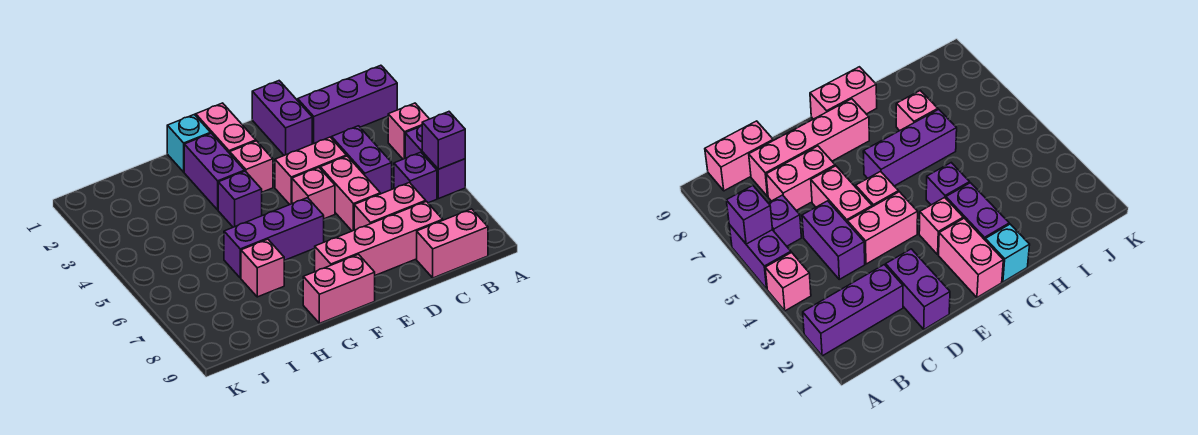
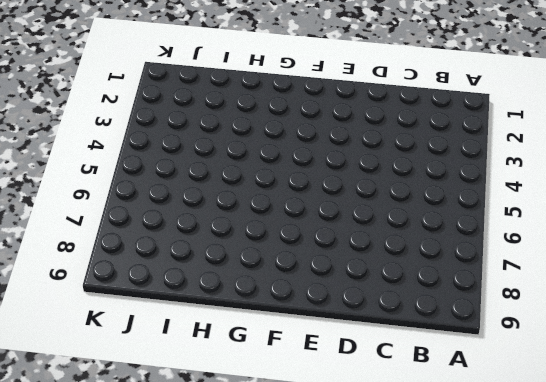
none -> purple brick A2:C2 level 1
none -> pink brick A4 level 1
none -> purple brick A5:A6 level 1

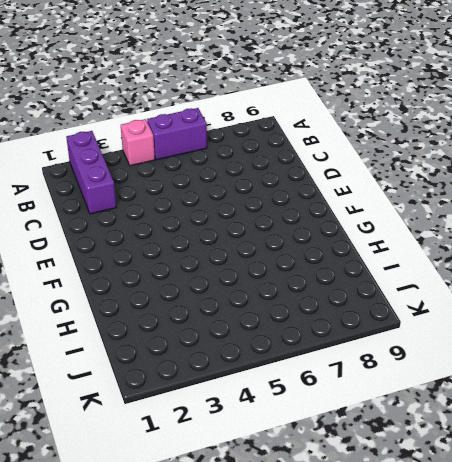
none -> purple brick B6 level 1
none -> pink brick B9:C9 level 1
none -> purple brick C4:C5 level 1

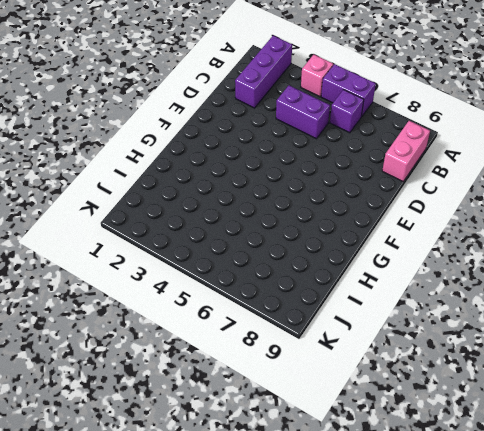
none -> pink brick C7:D7 level 1
none -> pink brick C8:F8 level 1
none -> purple brick D1:D2 level 1

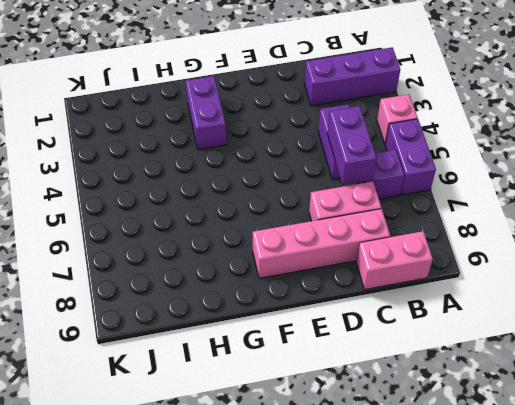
purple brick C5:C6 level 2 -> purple brick D1:D2 level 1
none -> pink brick D4:E4 level 1
none -> pink brick D5:D6 level 1
none -> pink brick E5 level 1

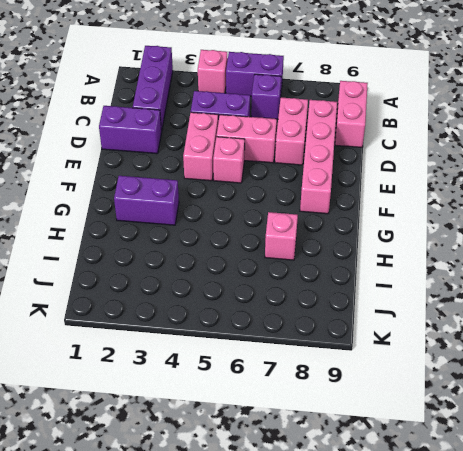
none -> pink brick F1:F2 level 1
none -> pink brick F3 level 1
none -> purple brick F6:H6 level 1

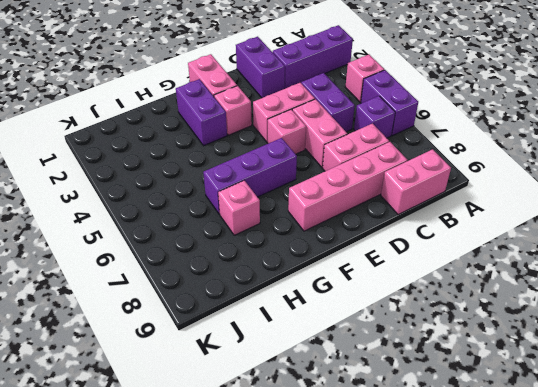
none -> pink brick F9:G9 level 1
none -> cyan brick G1 level 1
none -> purple brick G4 level 1

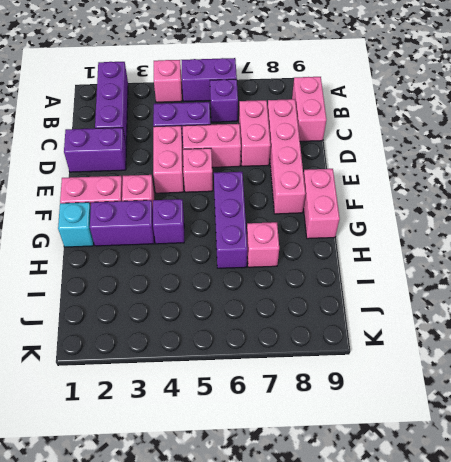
none -> purple brick A6 level 2

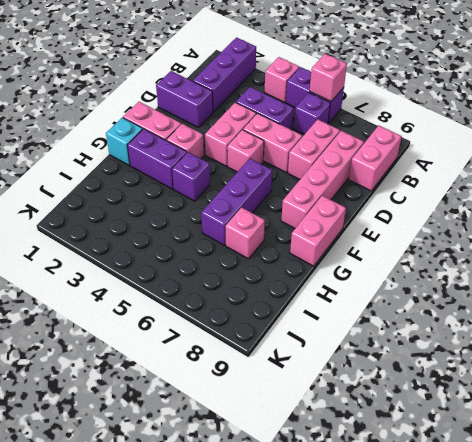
pink brick A6 level 2 -> purple brick A6 level 2

